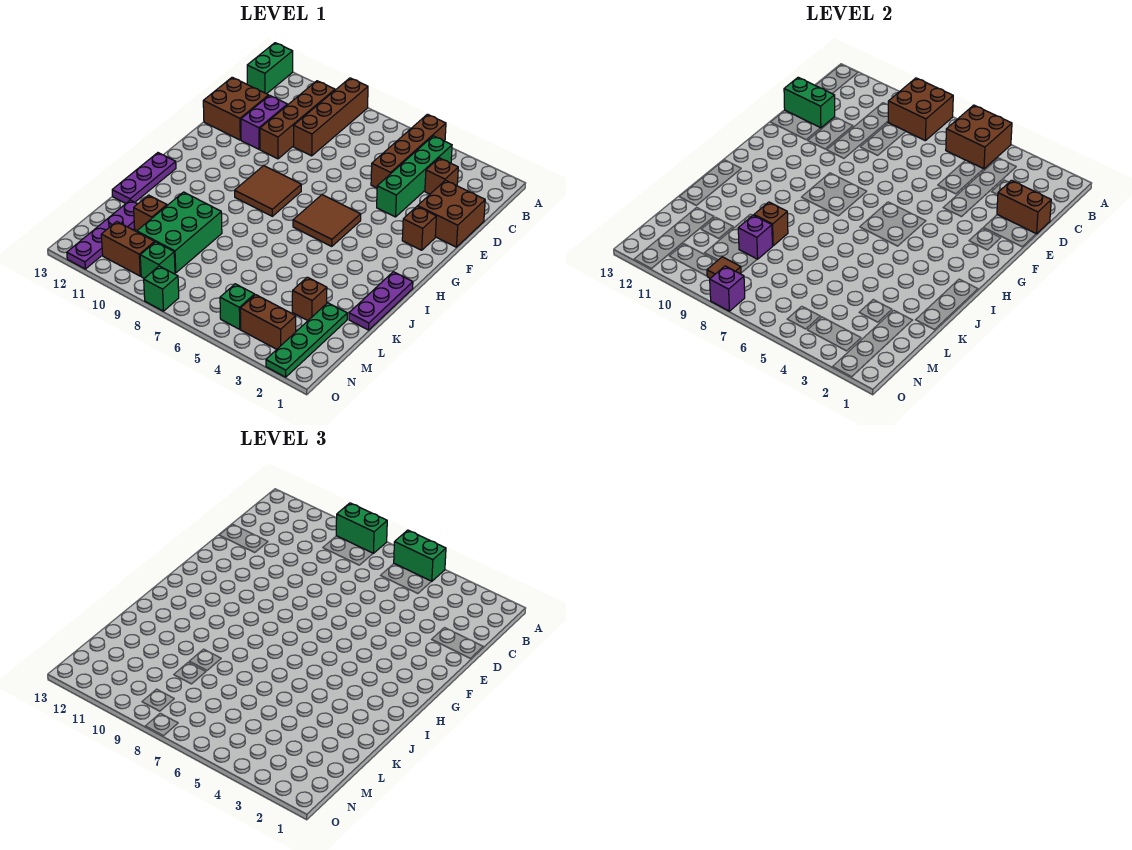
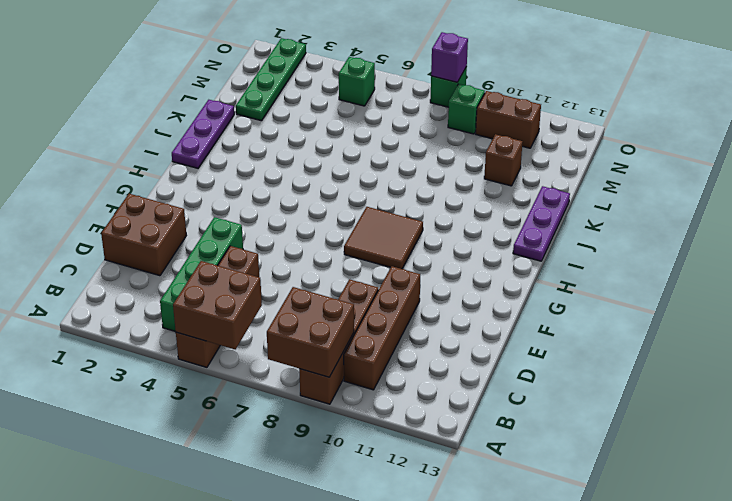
none -> green brick A13:B13 level 1
none -> brown brick C3 level 1
none -> purple brick D11:E11 level 1
none -> brown brick D12:E13 level 1

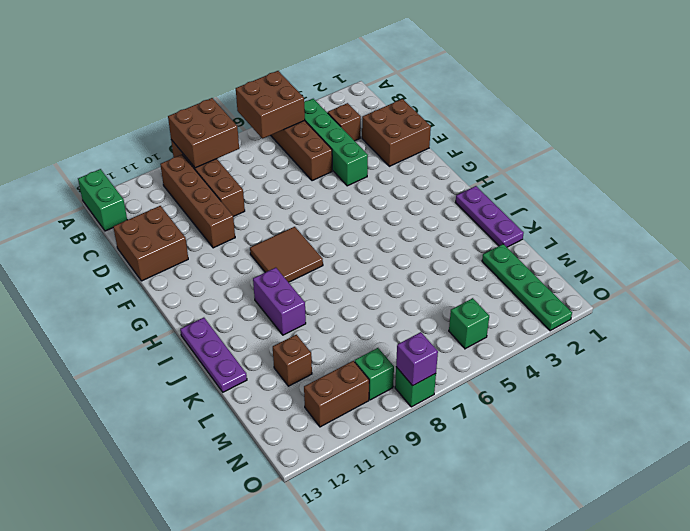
purple brick I10:J10 level 1 -> purple brick D11:E11 level 1
none -> brown brick F2 level 1
none -> brown tile G5:H6 level 1
none -> green brick K9:M10 level 1
none -> brown brick L3 level 1

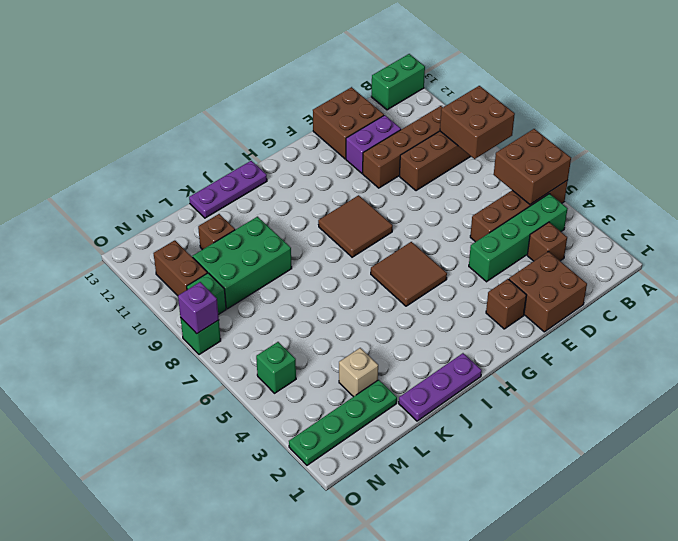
tan brick L3 level 1 -> brown brick L3 level 1
none -> purple plate L12:O12 level 1
none -> brown brick N3:N4 level 1
none -> brown brick D1:D2 level 2
none -> green brick D12:D13 level 2

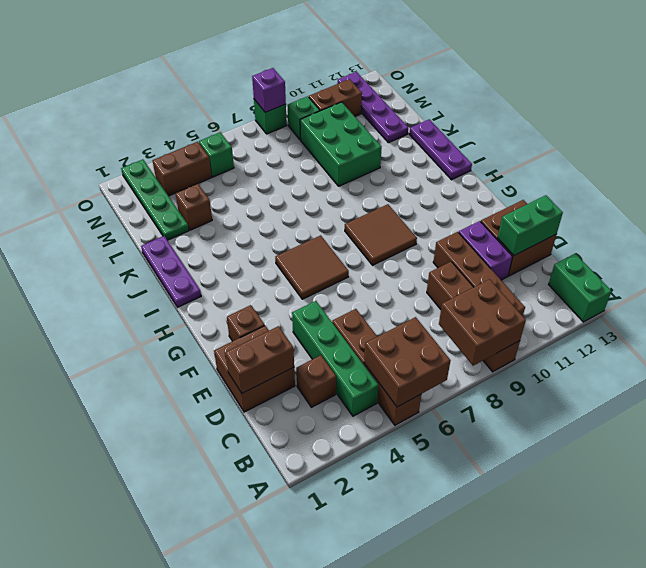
none -> brown brick L11 level 1
none -> brown brick K9 level 2
none -> purple brick L9 level 2
none -> brown tile N9 level 2

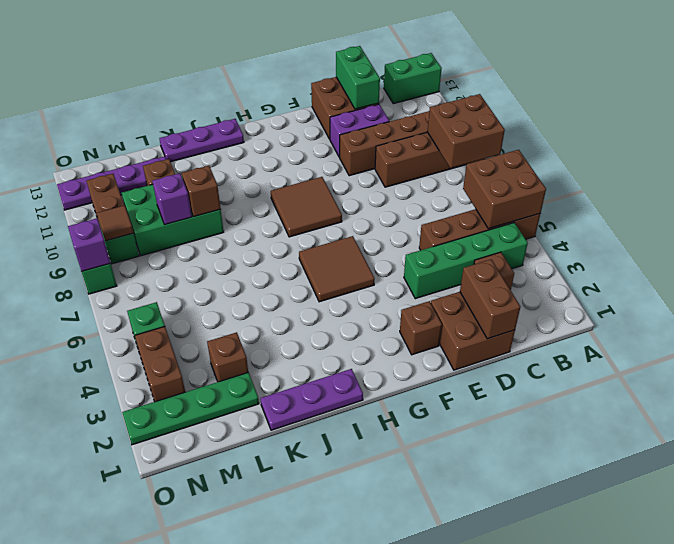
none -> green brick A5:A6 level 3
none -> green brick A8:A9 level 3

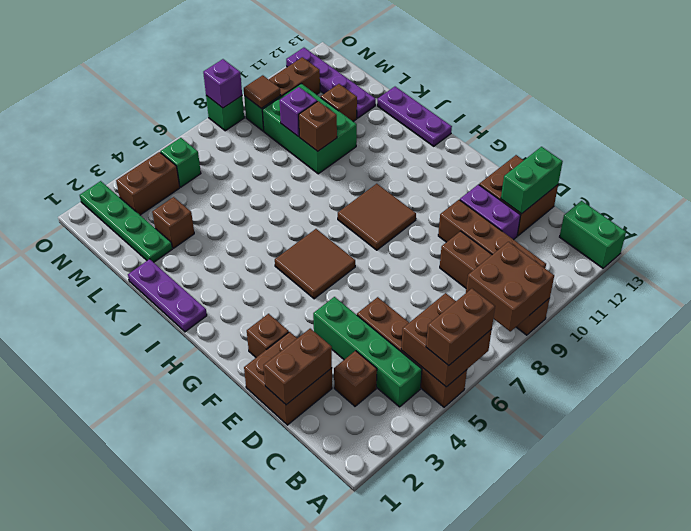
brown brick A5:A6 level 3 -> green brick A5:A6 level 3
none -> green brick A8:A9 level 3

